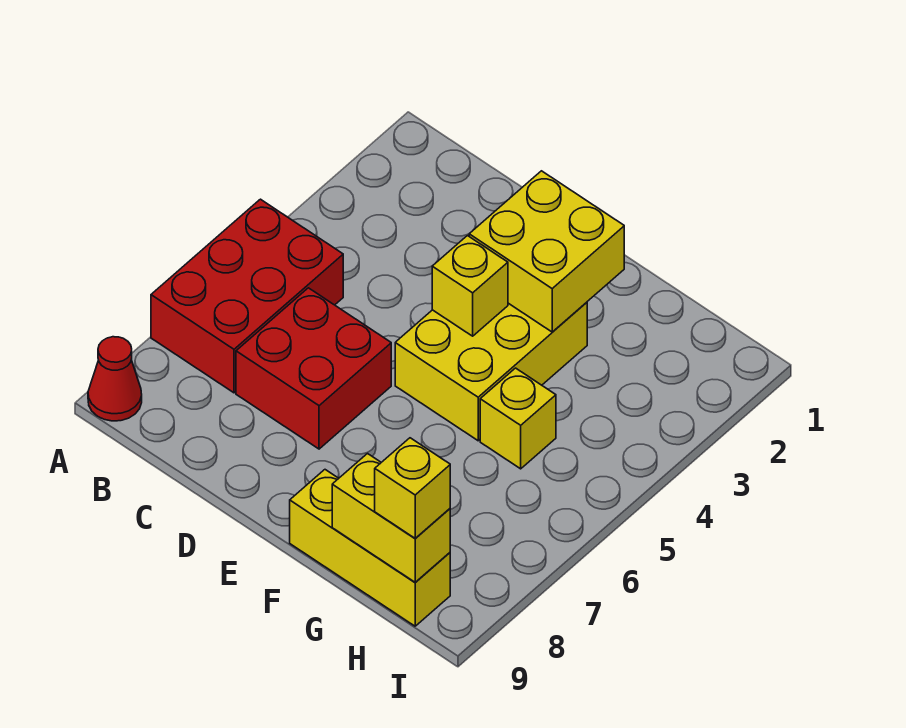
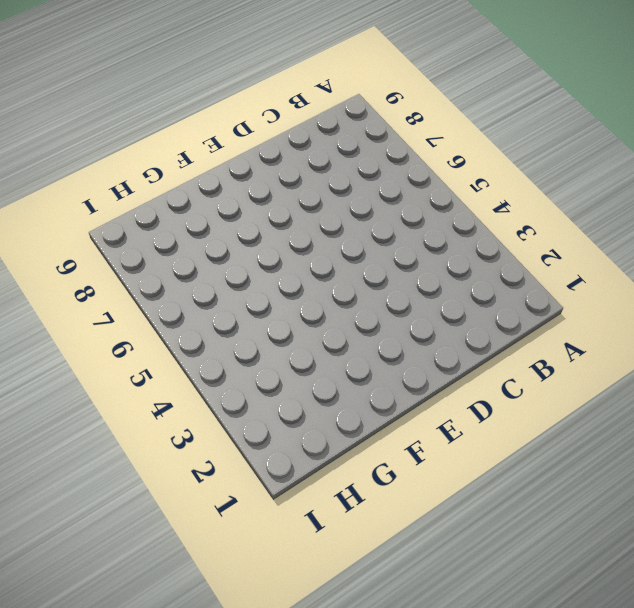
none -> red brick A5:B7 level 1
none -> red cone A9 level 1

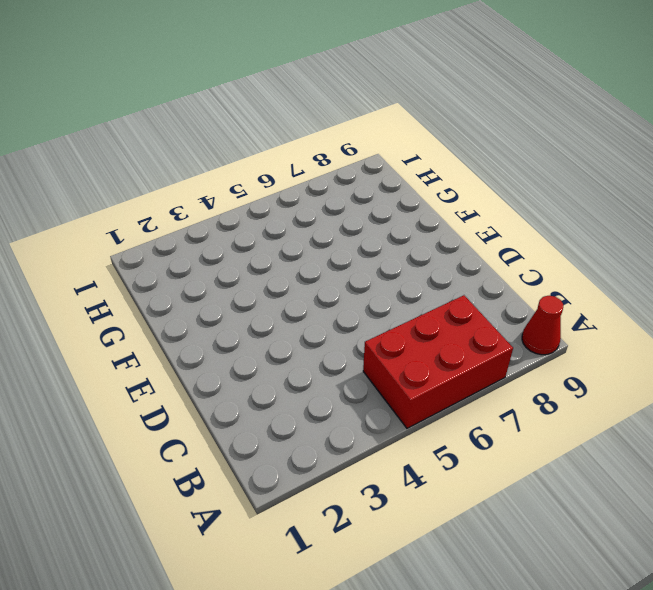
none -> red brick C6:D7 level 1
none -> yellow brick E3:F5 level 1

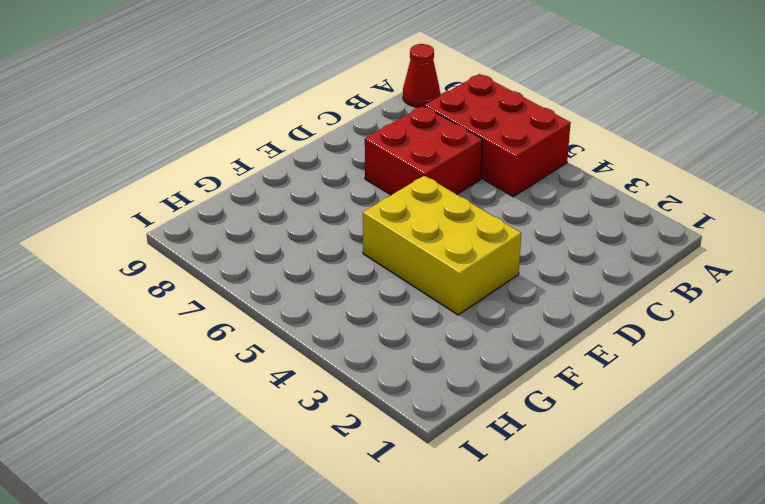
none -> yellow brick F9:H9 level 1
none -> yellow brick G5 level 1

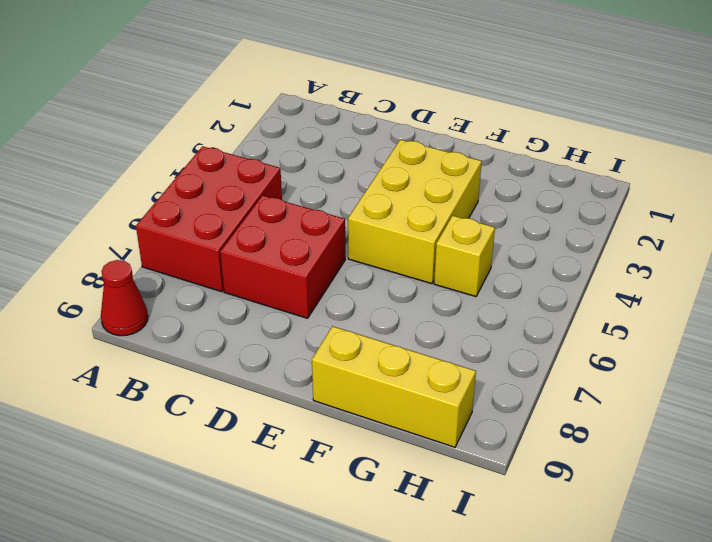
none -> yellow brick E2:F3 level 2
none -> yellow brick E4 level 2

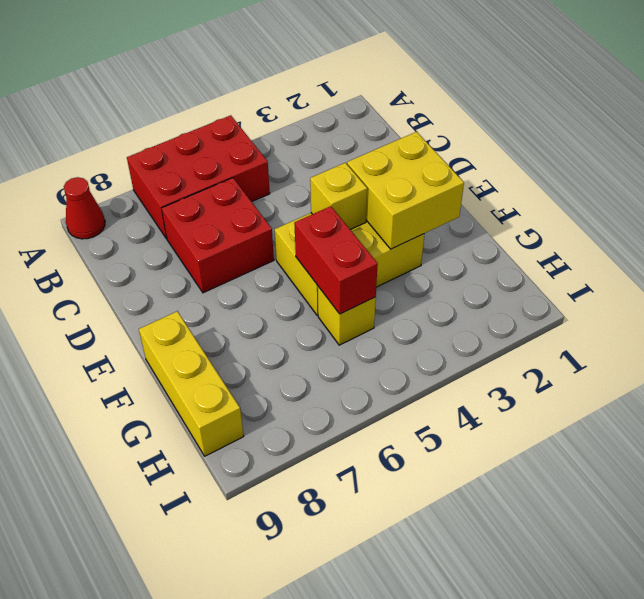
red brick F5:G5 level 2 -> none
none -> yellow brick G9:H9 level 2
none -> yellow brick H9 level 3

